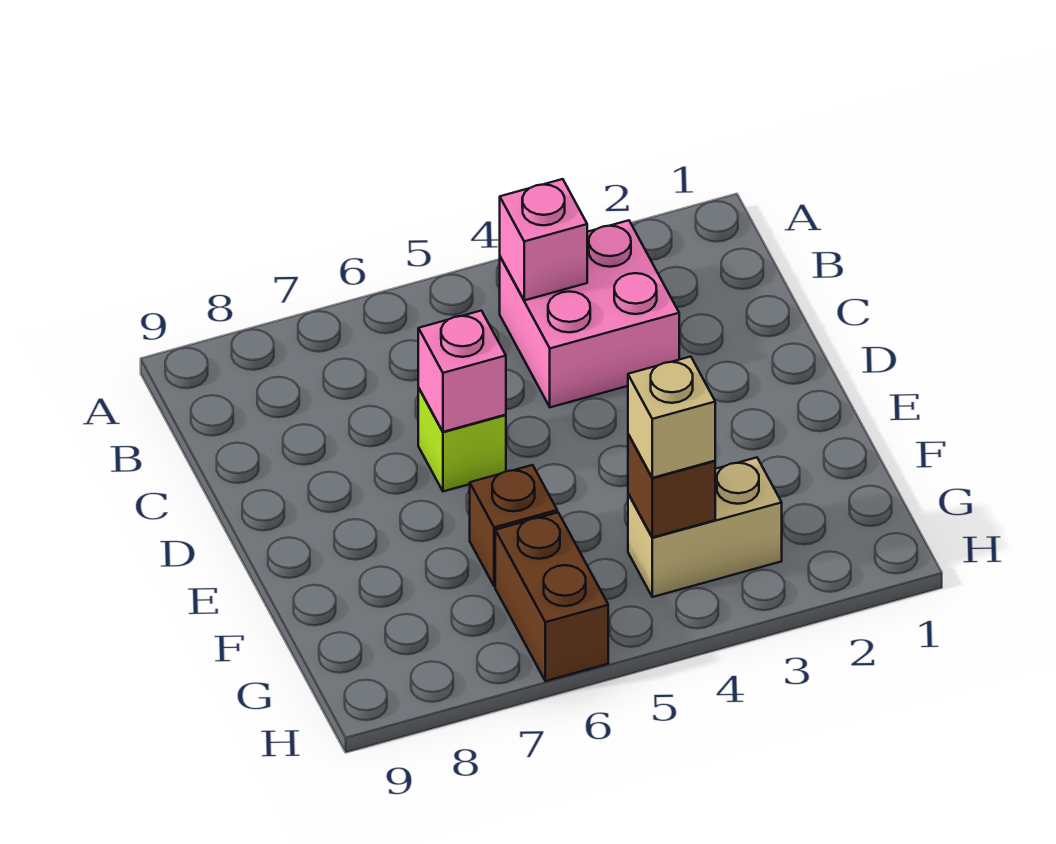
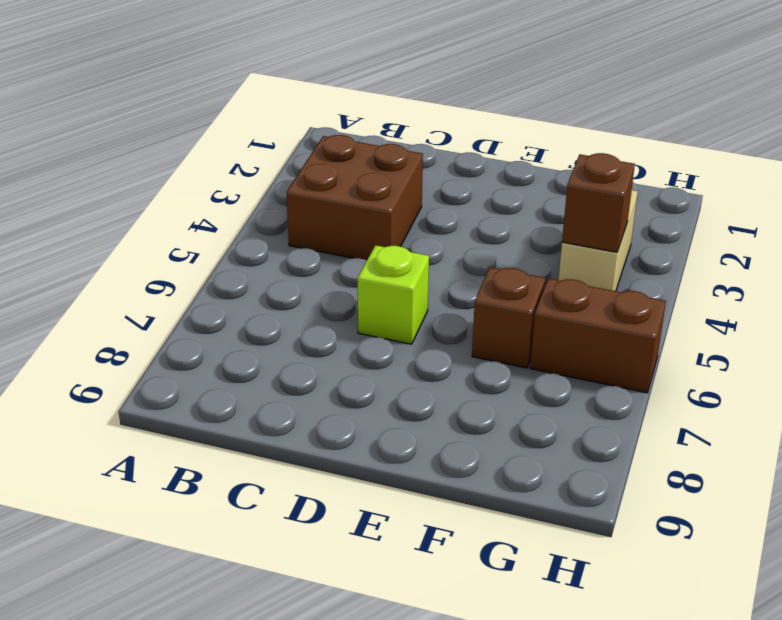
brown brick B3:C4 level 1 -> pink brick B3:C4 level 1
none -> pink brick B4 level 2
none -> pink brick D6 level 2

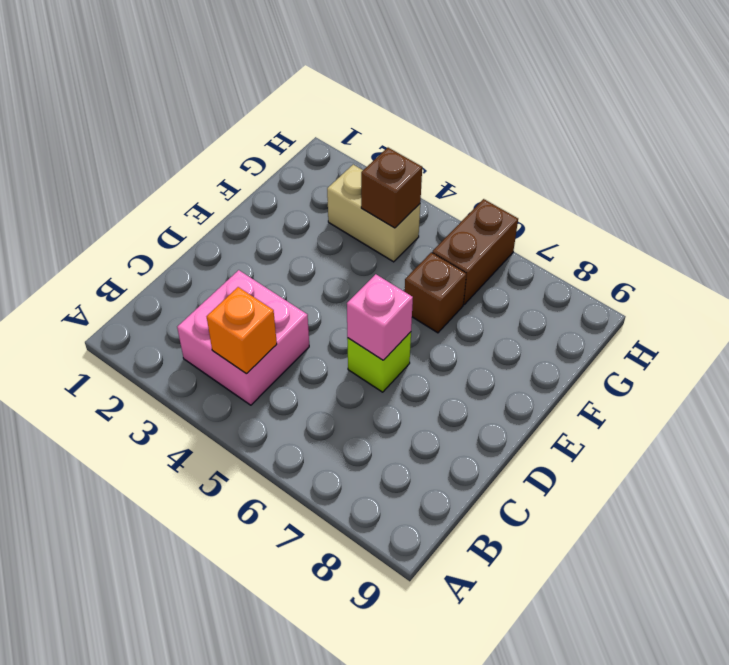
orange brick B4 level 2 -> pink brick B4 level 2
none -> tan brick G4 level 3

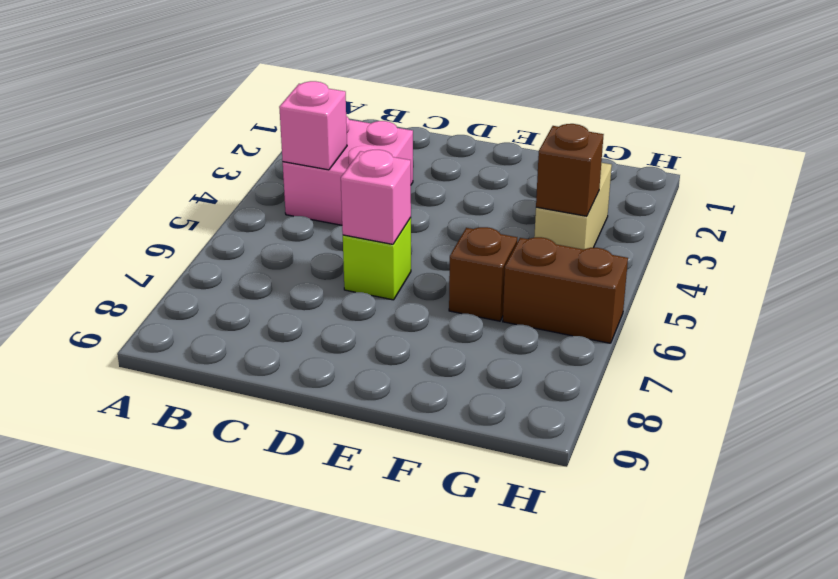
none -> tan brick G4 level 3

